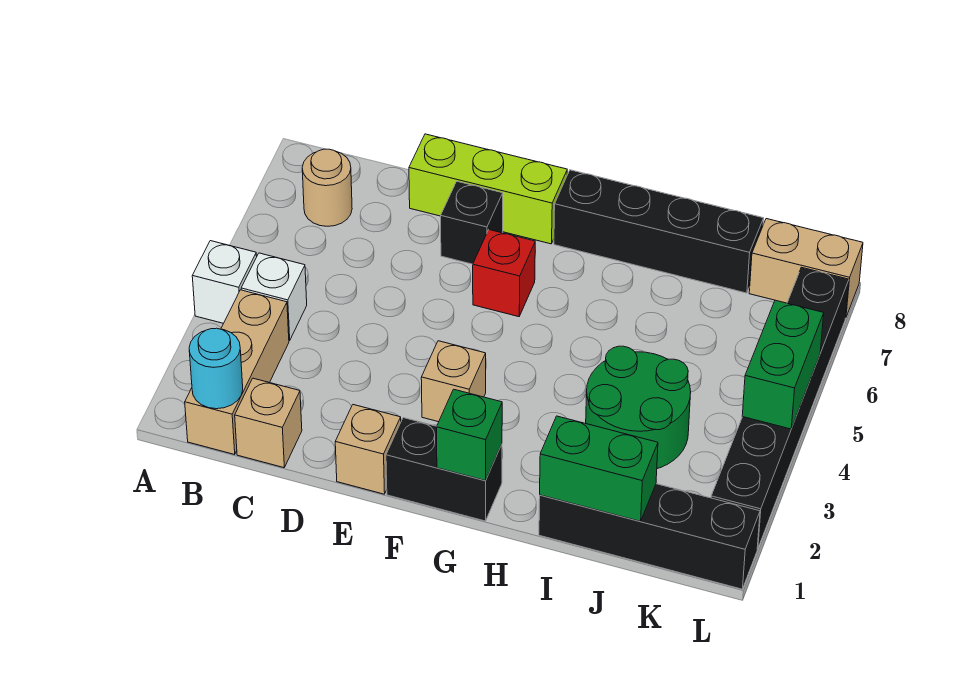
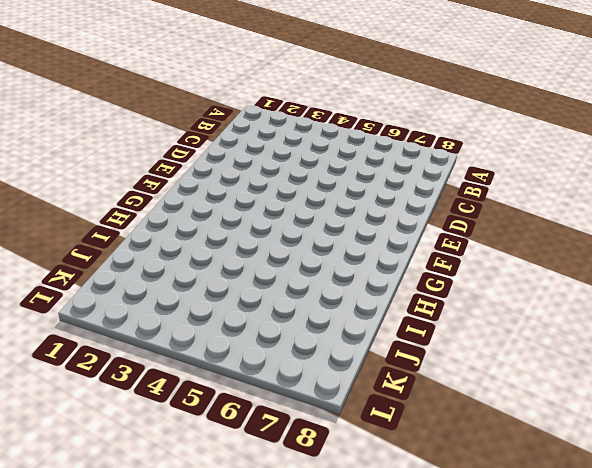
none -> white brick A4 level 1
none -> tan brick B1:B3 level 1
none -> white brick B4 level 1

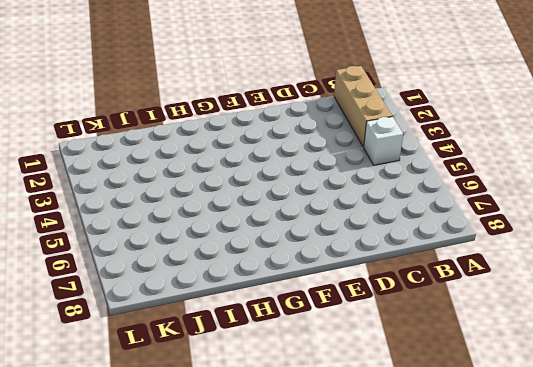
none -> white brick A4 level 1
none -> tan round brick B7 level 1
none -> tan brick C1 level 1

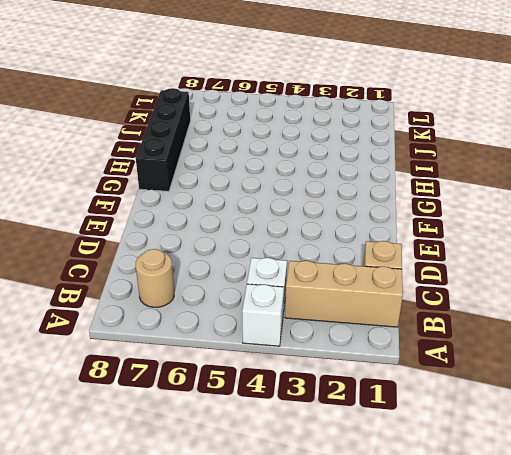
none -> lime brick D8:F8 level 1
none -> tan brick E1 level 1
none -> black brick E7 level 1

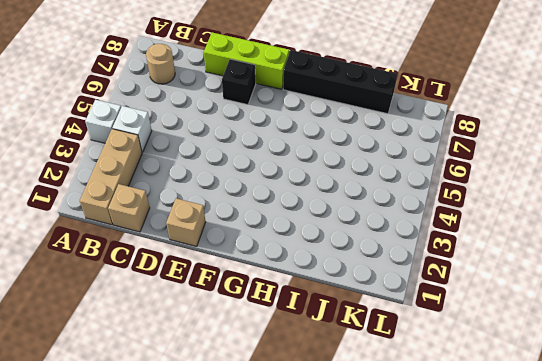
none -> black brick F1:G1 level 1
none -> tan brick F3 level 1
none -> red brick F6 level 1

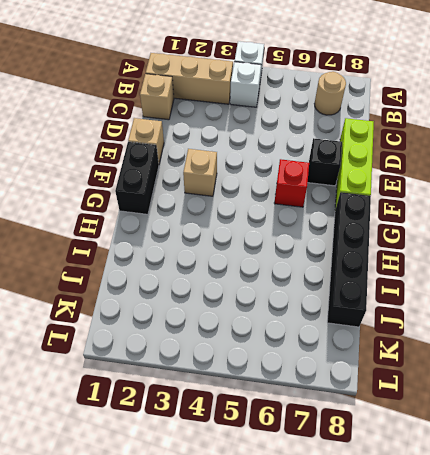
none -> black brick I1:L1 level 1
none -> green round brick I3:J4 level 1
none -> tan brick K8:L8 level 1

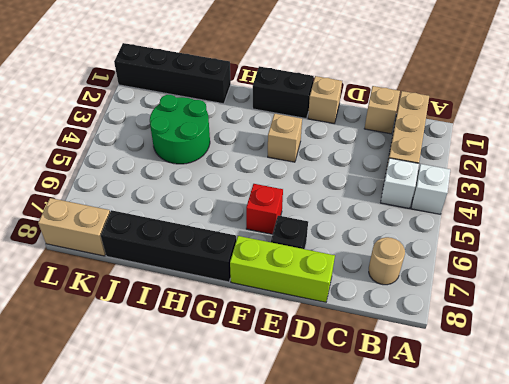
none -> black brick L2:L7 level 1
none -> cyan round brick B1 level 2
none -> green brick G1 level 2

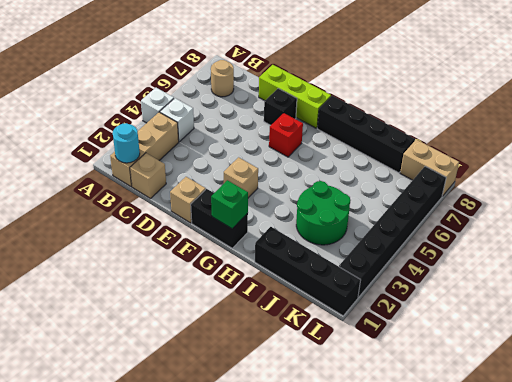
none -> green brick I1:J1 level 2
none -> green brick L4:L5 level 2

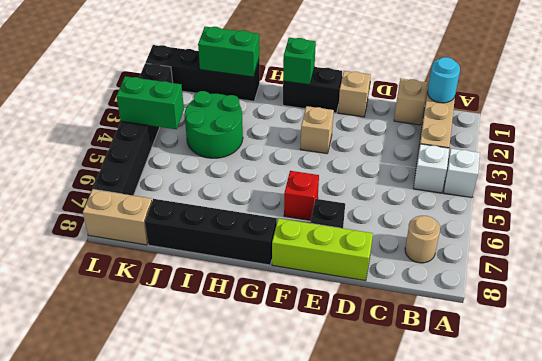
green brick K4:L4 level 2 -> green brick L4:L5 level 2

